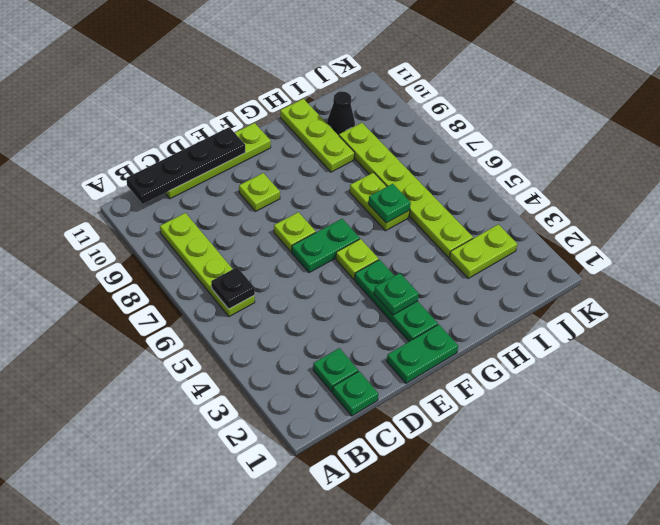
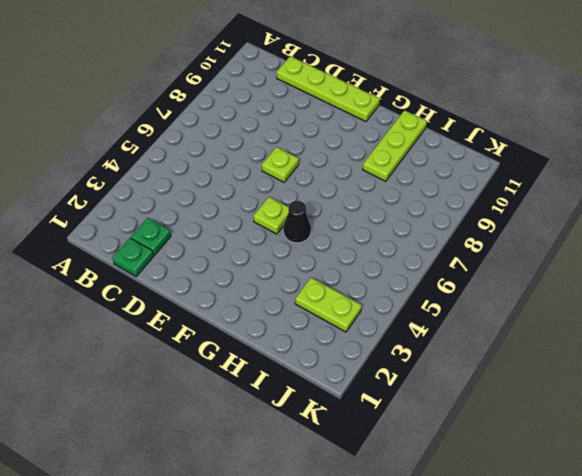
black cone G5 level 1 -> black cone I10 level 1
none -> lime plate B6:B9 level 1
none -> green plate E1:F1 level 1
none -> green plate E6:F6 level 1

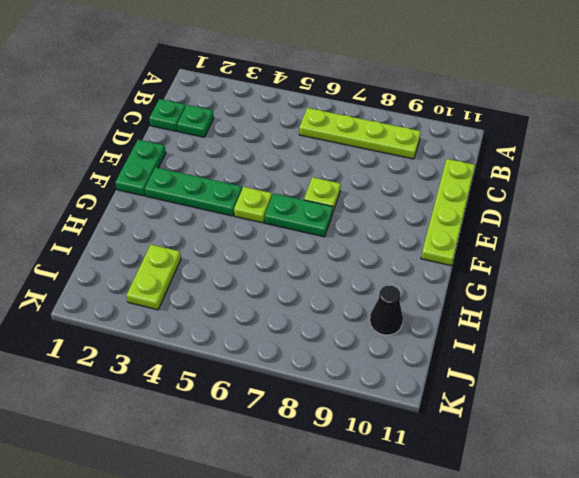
green plate F6:F7 level 1 -> green plate E6:F6 level 1
none -> lime plate E9 level 1
none -> lime plate H6:H7 level 1
none -> lime plate H9:H11 level 1

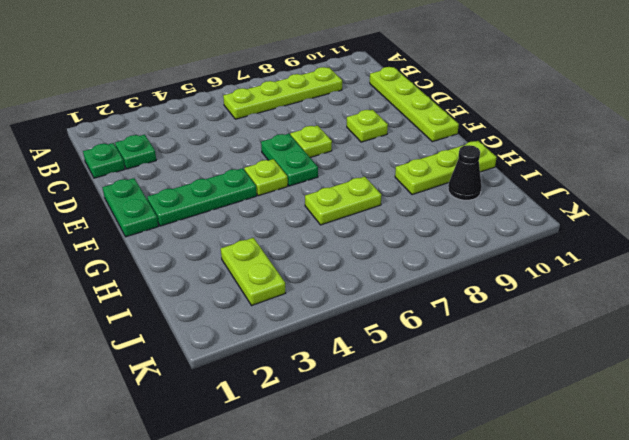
none -> lime plate I4:I9 level 1
none -> black plate B6 level 2
none -> black plate B11:E11 level 2

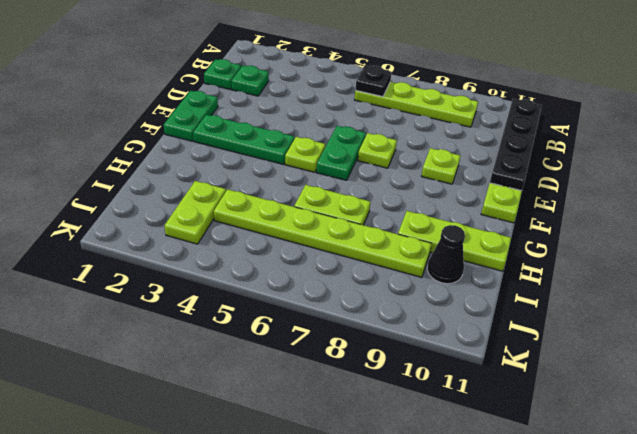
none -> green plate F3 level 2
none -> green plate H6 level 2

